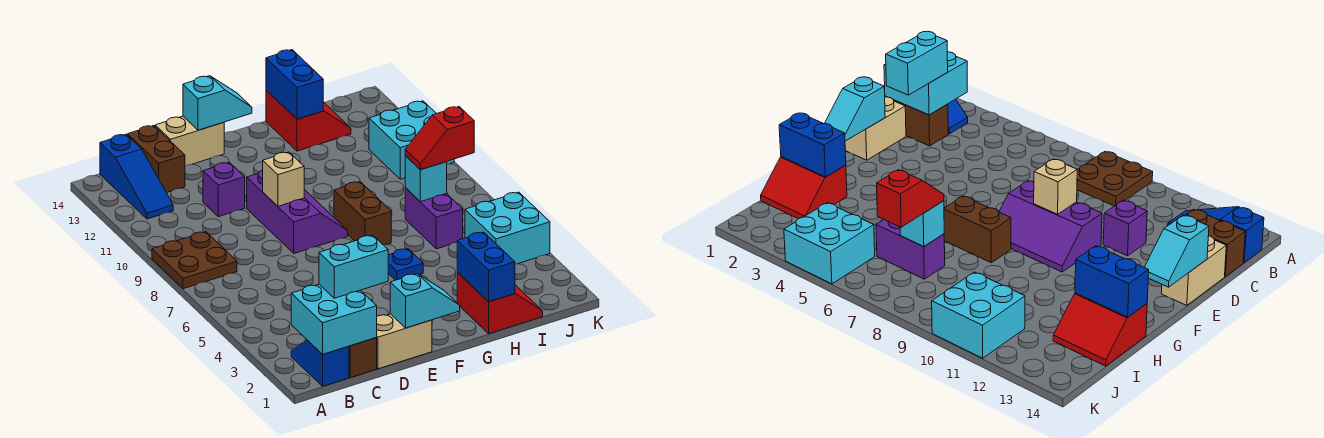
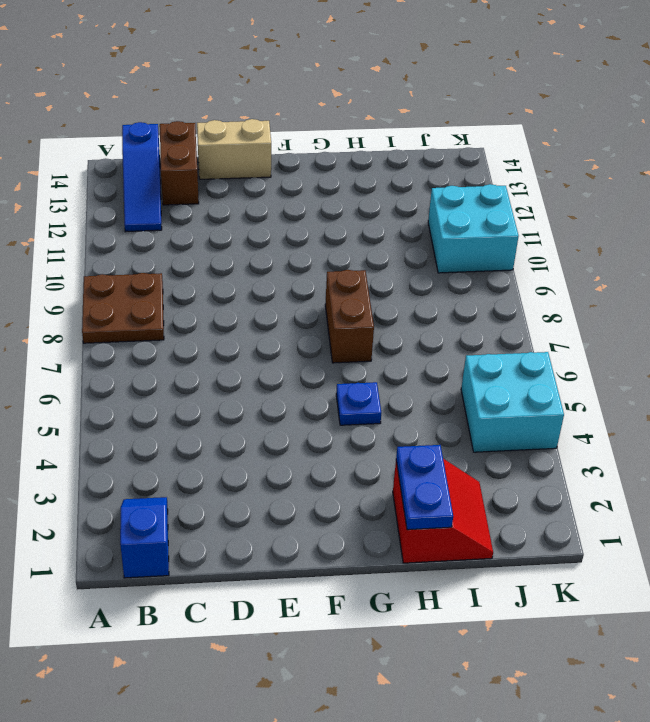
blue plate H1:H2 level 2 -> blue brick H1:H2 level 2
none -> brown brick C1:C2 level 1
none -> tan brick D1:E1 level 1
none -> purple brick D11 level 1

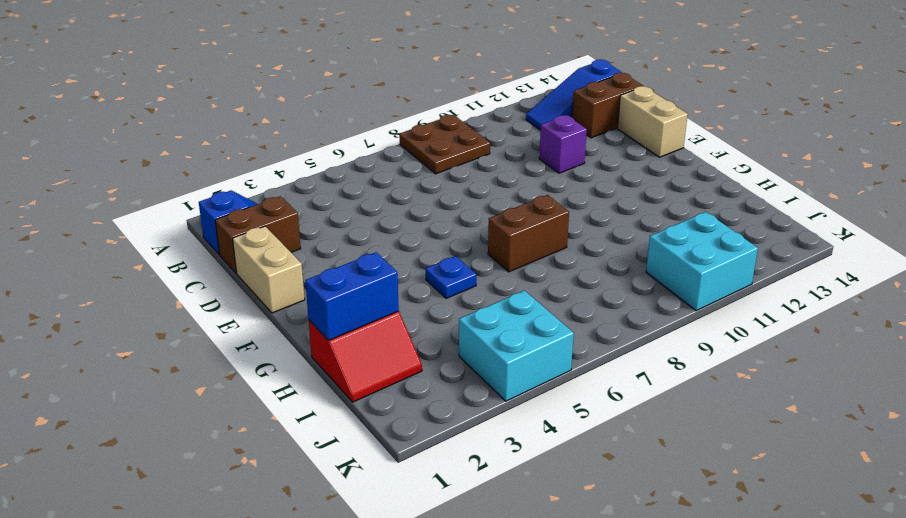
none -> purple slope E8:F10 level 1 top E
none -> red slope H13:I14 level 1 top H
none -> purple brick I6:I7 level 1

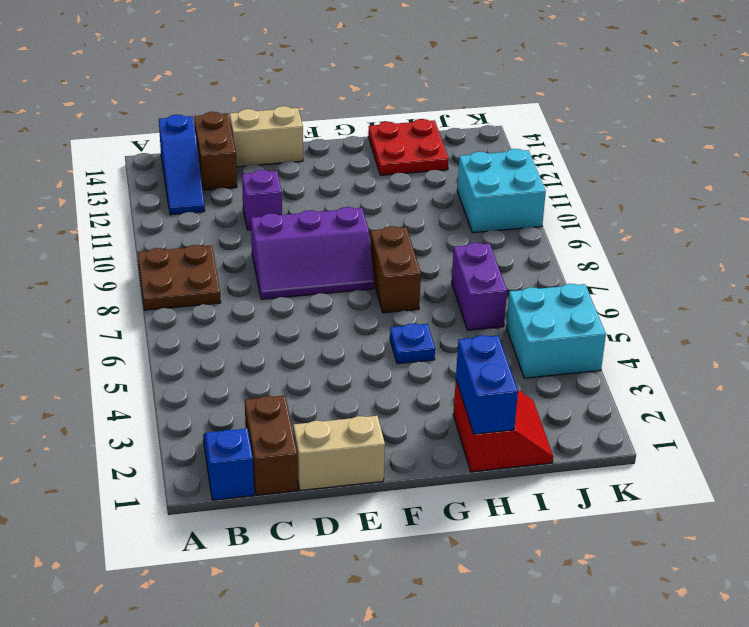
purple slope D8:F9 level 1 top 9 -> purple slope E8:F10 level 1 top E
red plate H13:I14 level 1 -> red slope H13:I14 level 1 top H
none -> cyan brick B1:C2 level 2
none -> cyan slope E1:F1 level 2 top E
none -> tan brick E9 level 2

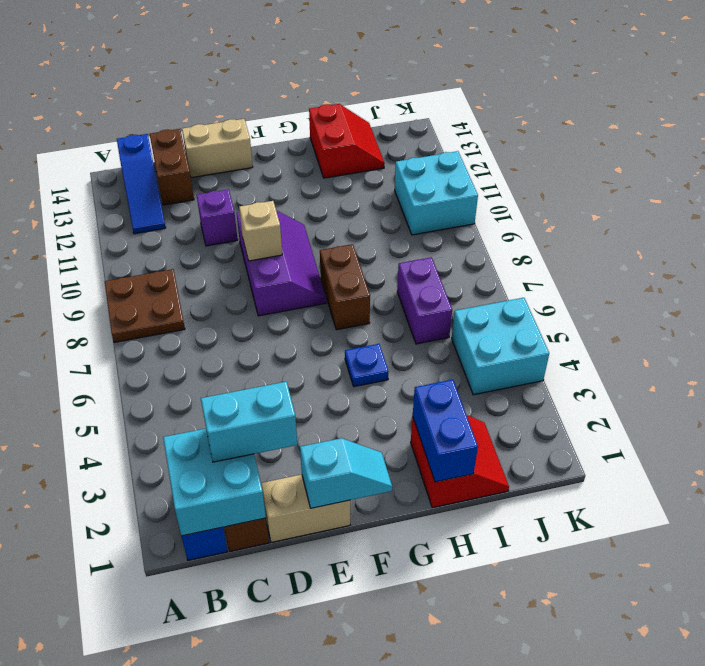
none -> cyan slope E14:F14 level 2 top E
none -> blue brick H13:H14 level 2
none -> cyan brick I7 level 2

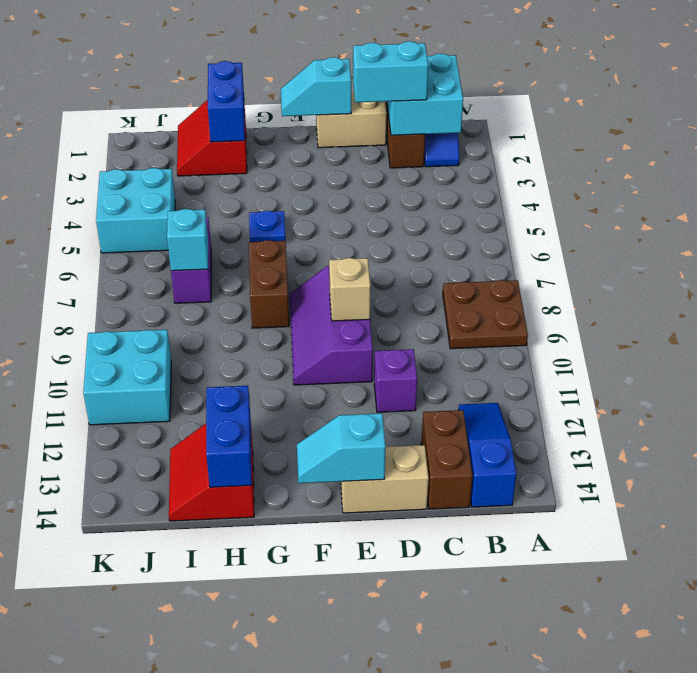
none -> red slope I7:J7 level 3 top J

